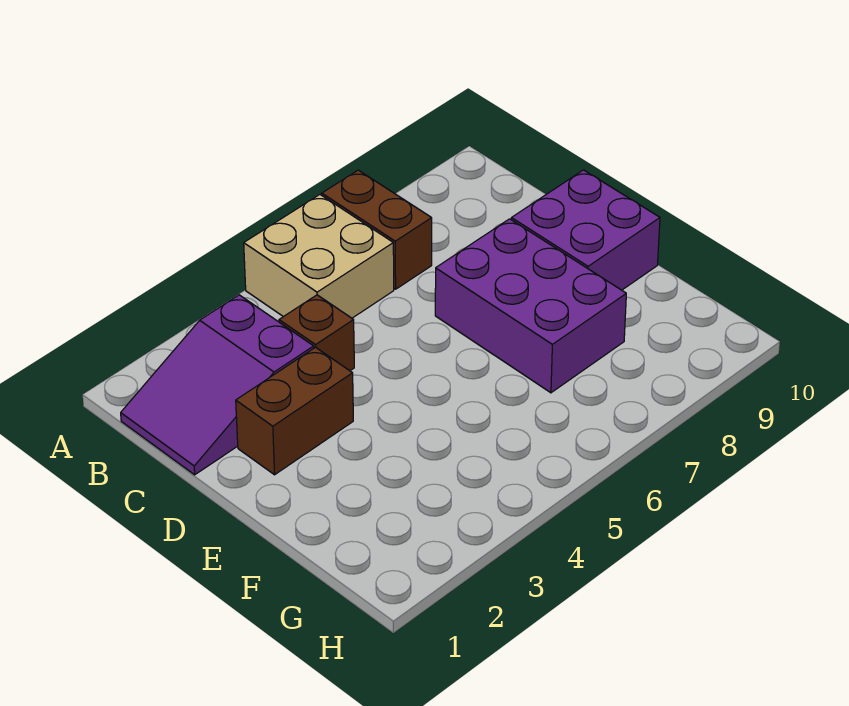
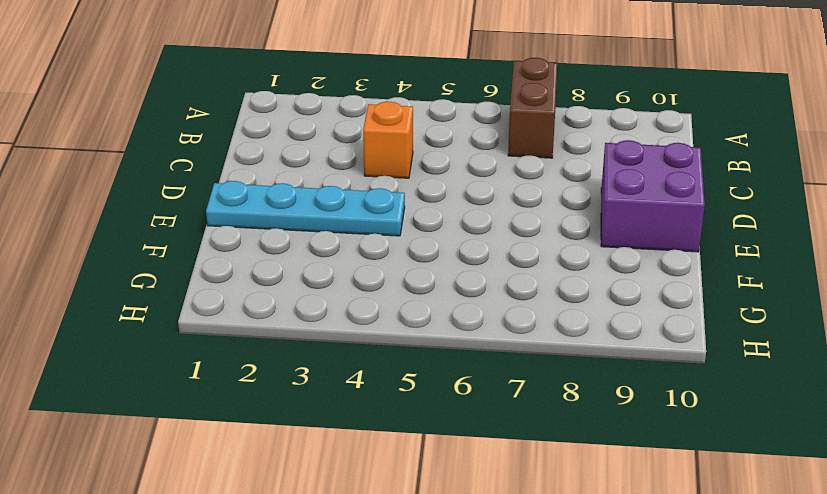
orange brick C4 level 1 -> brown brick C4 level 1
cyan plate E1:E4 level 1 -> none
none -> tan brick A5:B6 level 1
none -> purple slope B1:C3 level 1 top 3

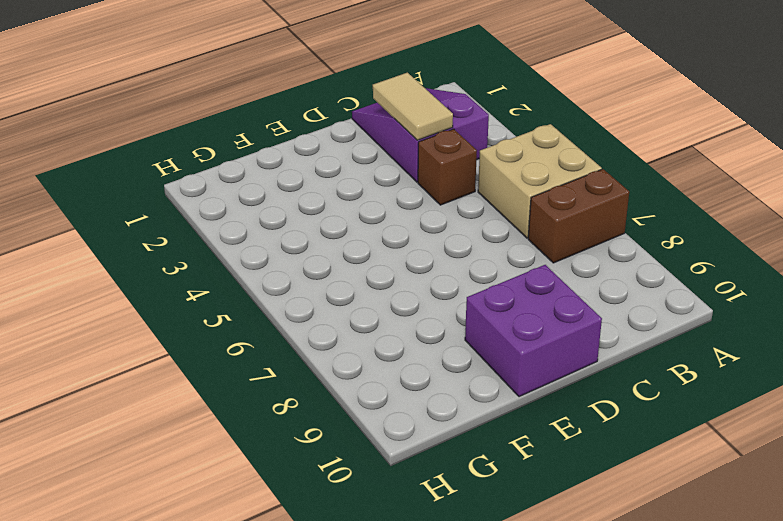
tan tile C2:C3 level 2 -> none
none -> brown brick D2:D3 level 1
none -> purple brick D7:F8 level 1

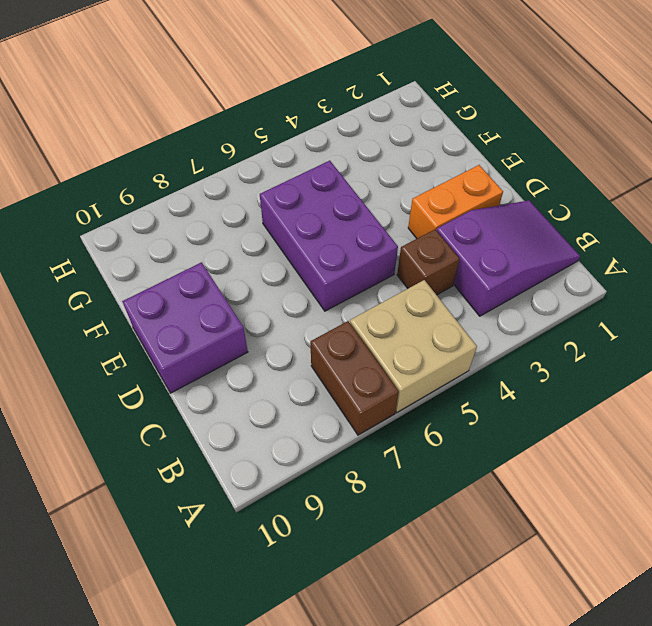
orange brick D2:D3 level 1 -> brown brick D2:D3 level 1
purple brick D5:F6 level 1 -> purple brick D7:F8 level 1

